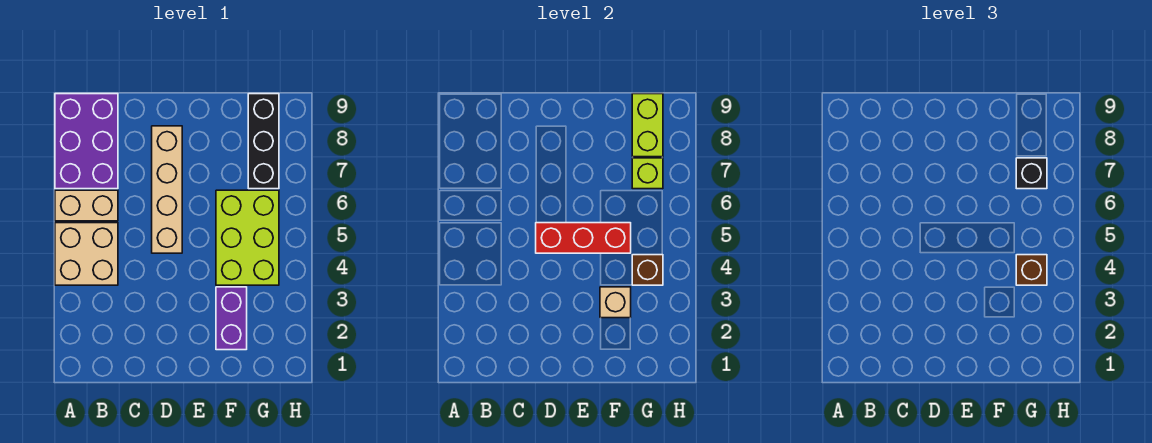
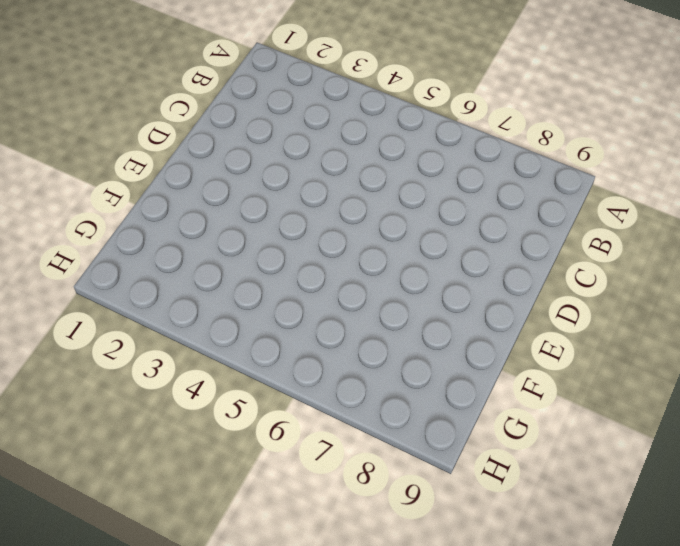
none -> tan brick A4:B5 level 1
none -> tan brick A6:B6 level 1
none -> purple brick A7:B9 level 1

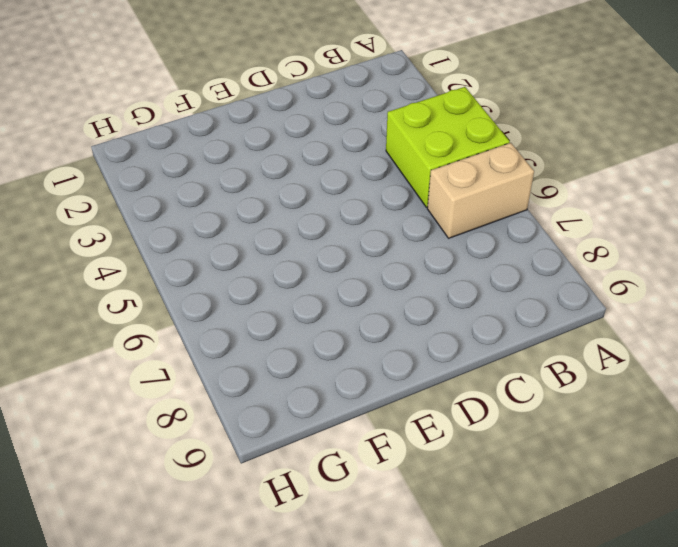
lime brick A4:B5 level 1 -> tan brick A4:B5 level 1
none -> purple brick A7:B9 level 1
none -> tan brick D5:D8 level 1
none -> purple brick F2:F3 level 1

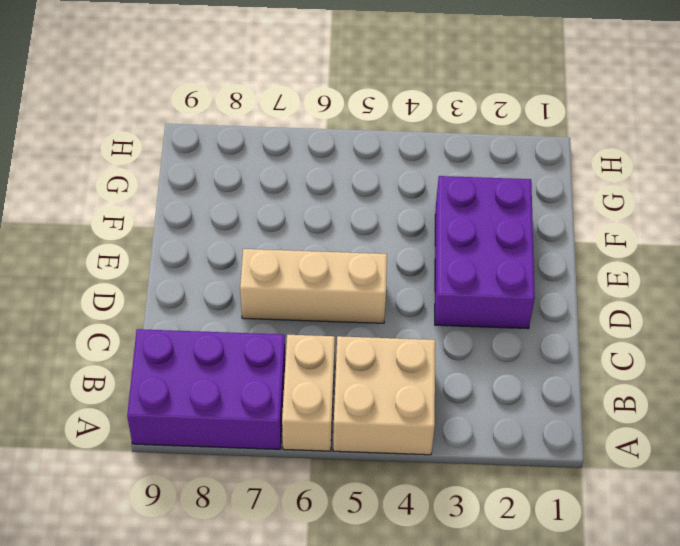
purple brick D2:F3 level 1 -> purple brick F2:F3 level 1
tan brick D5:D7 level 1 -> tan brick D5:D8 level 1
none -> lime brick F4:G6 level 1
none -> black brick G7:G9 level 1
none -> red brick D5:F5 level 2

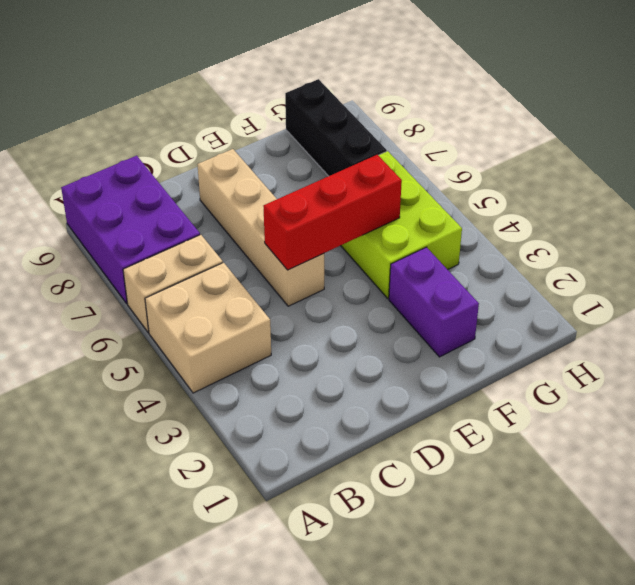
none -> tan brick F3 level 2
none -> brown brick G4 level 2
none -> lime brick G7 level 2

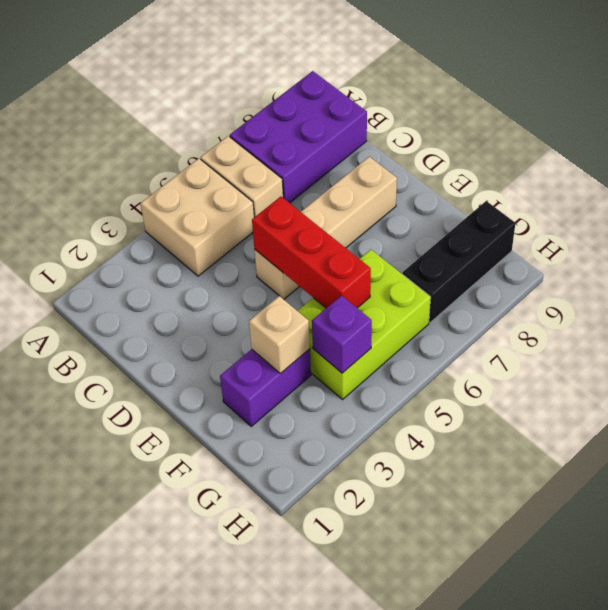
purple brick G4 level 2 -> brown brick G4 level 2
none -> lime brick G7 level 2
none -> lime brick G8:G9 level 2
none -> brown brick G4 level 3

